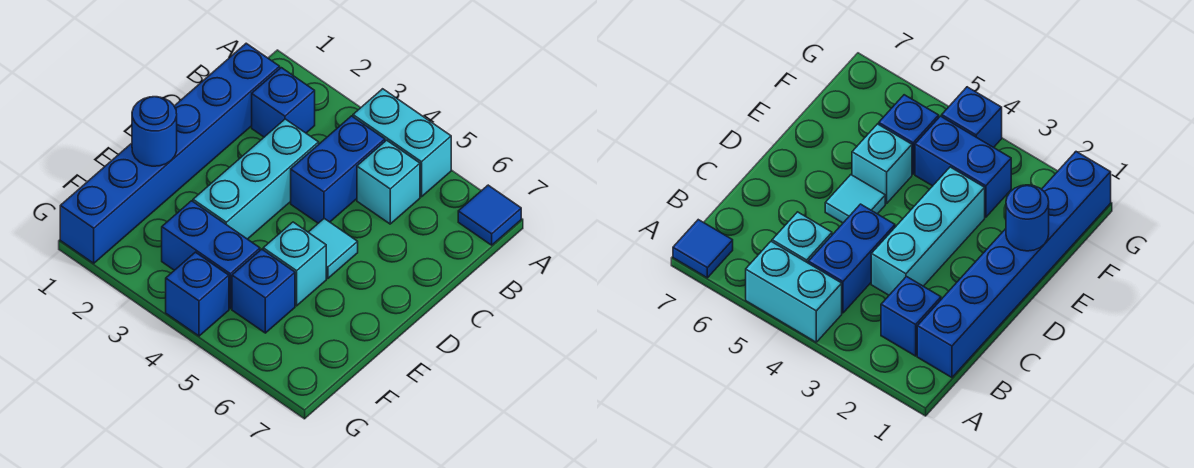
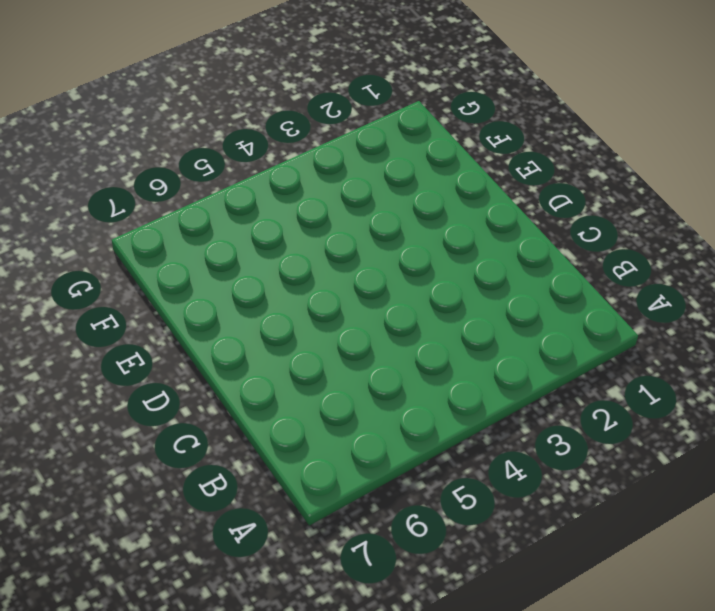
none -> cyan brick A4:A5 level 1
none -> blue tile A7 level 1
none -> blue brick B1:G1 level 1

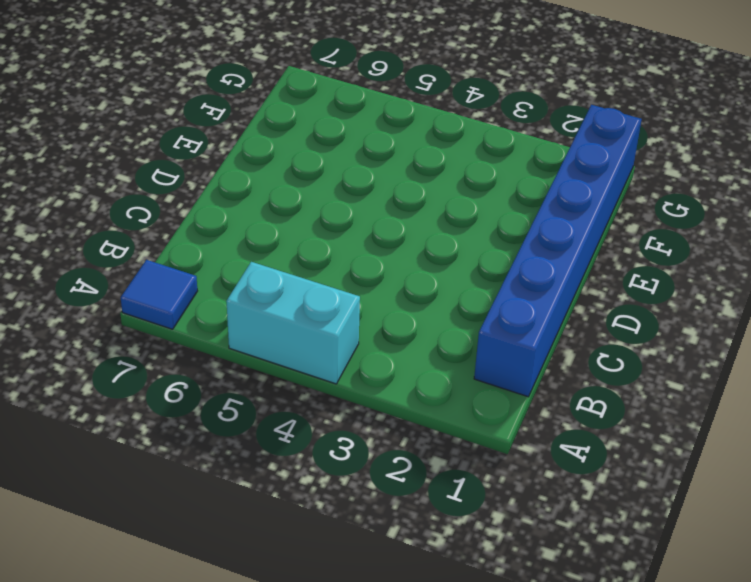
none -> blue brick B2 level 1
none -> blue brick B4:C4 level 1
none -> cyan brick B5 level 1

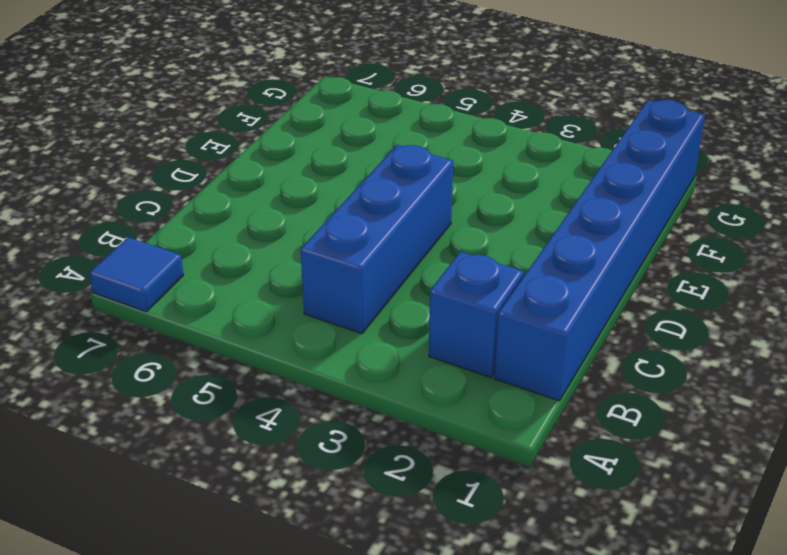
blue brick B4:D4 level 1 -> blue brick B4:C4 level 1
none -> cyan brick A4:A5 level 1
none -> cyan brick B5 level 1
none -> cyan brick C3:E3 level 1

